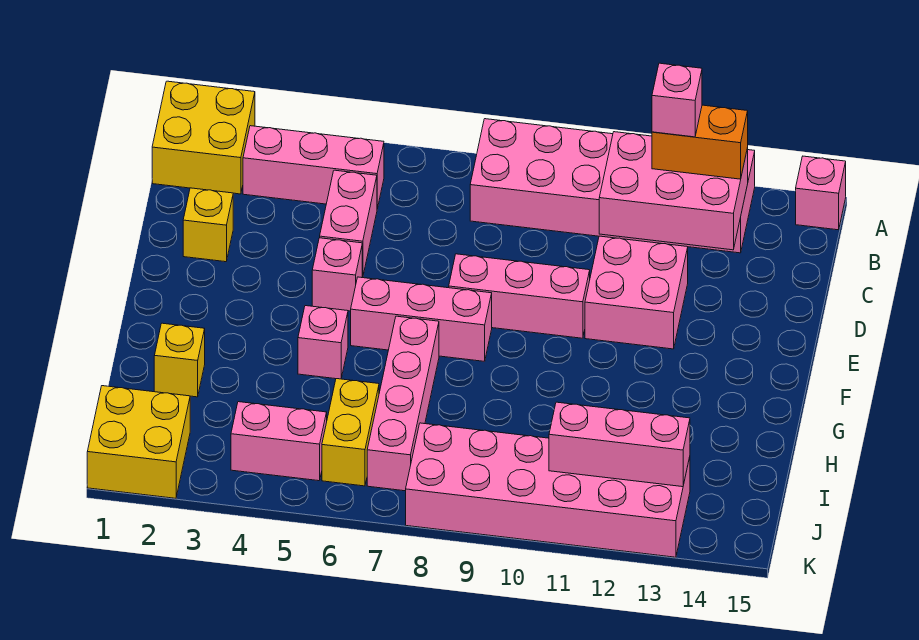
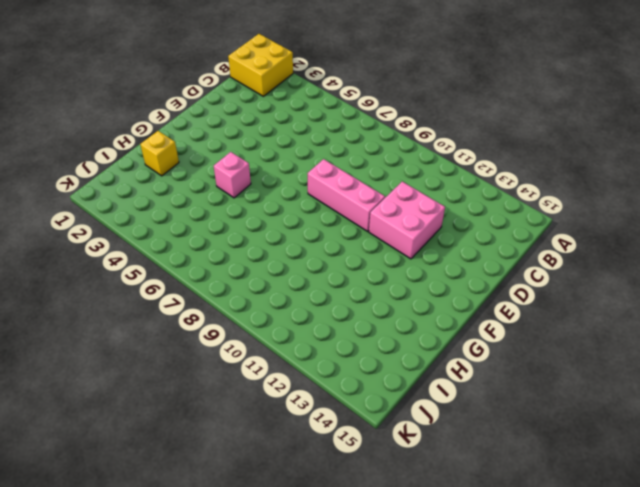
none -> pink brick A8:B13 level 1
none -> pink brick A15 level 1
none -> pink brick B3:B5 level 1

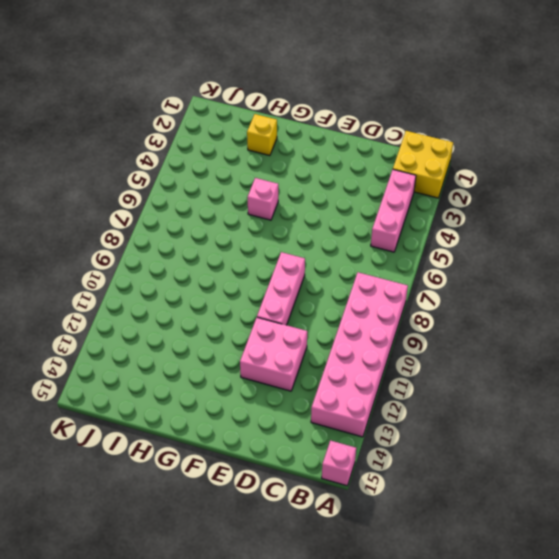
none -> pink brick C5:D5 level 1
none -> yellow brick D2 level 1
none -> pink brick E5 level 1

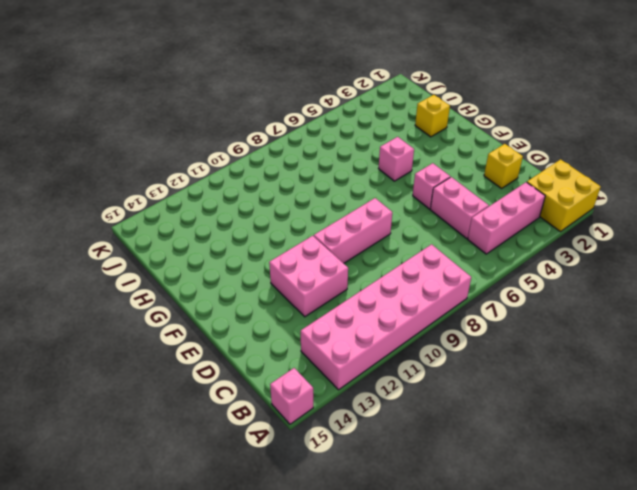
none -> pink brick F6:F8 level 1
none -> pink brick G7:J7 level 1
none -> yellow brick I6:J6 level 1

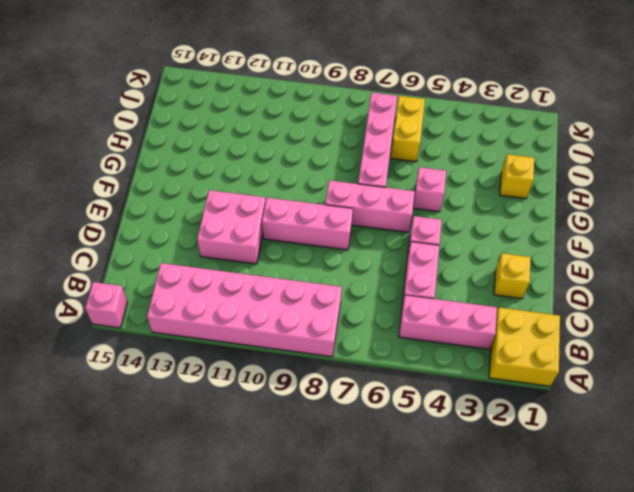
none -> yellow brick J1:K2 level 1
none -> pink brick J4:J5 level 1
none -> pink brick J8:K13 level 1

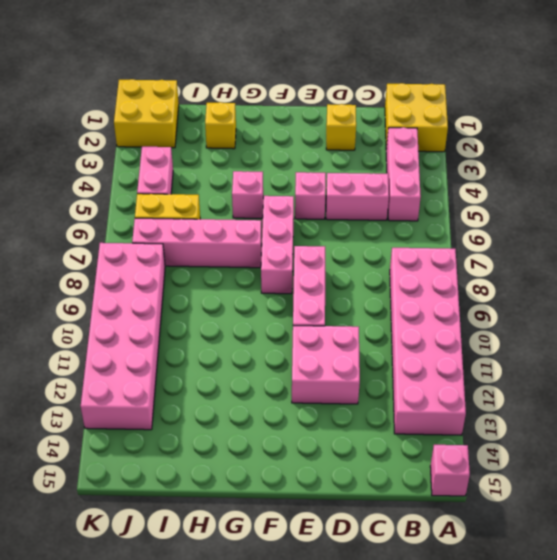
none -> pink brick B11:C13 level 2
none -> pink brick J11:J13 level 2
none -> orange brick B12:B13 level 3

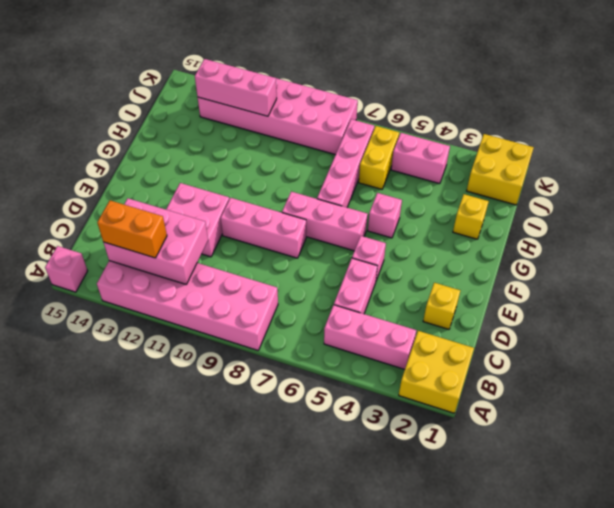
none -> pink brick B12 level 4

